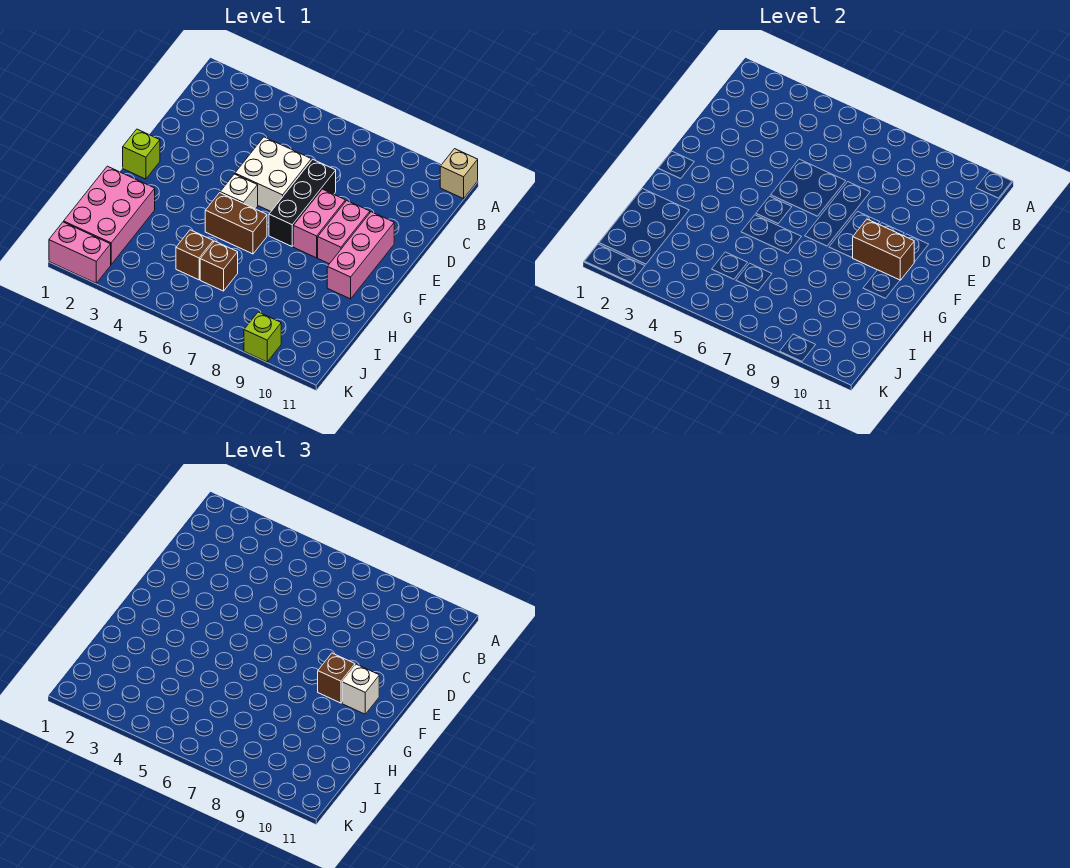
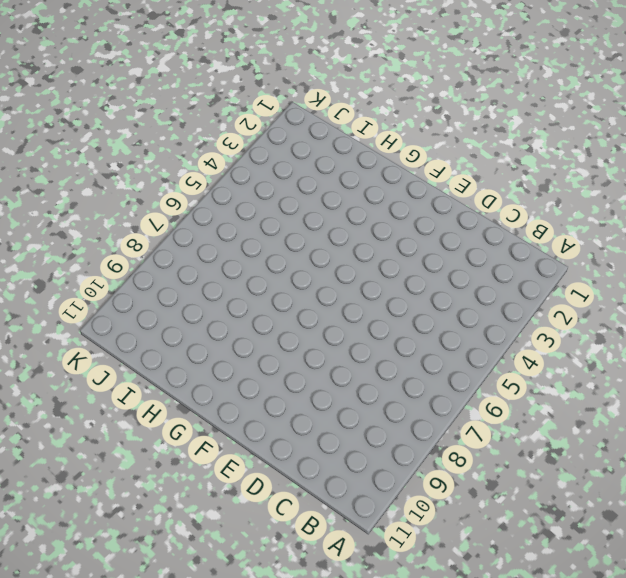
none -> tan brick A11 level 1
none -> white brick D5:E6 level 1
none -> black brick D7:F7 level 1

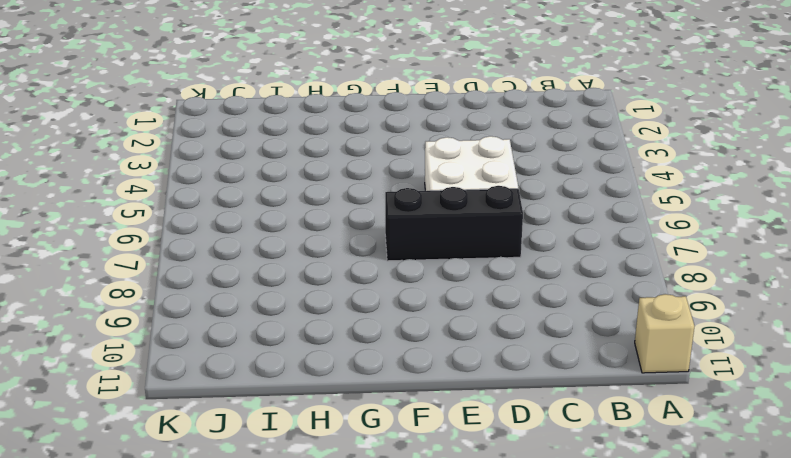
none -> pink brick E8:F8 level 1
none -> pink brick E9:F9 level 1
none -> pink brick E10:G10 level 1

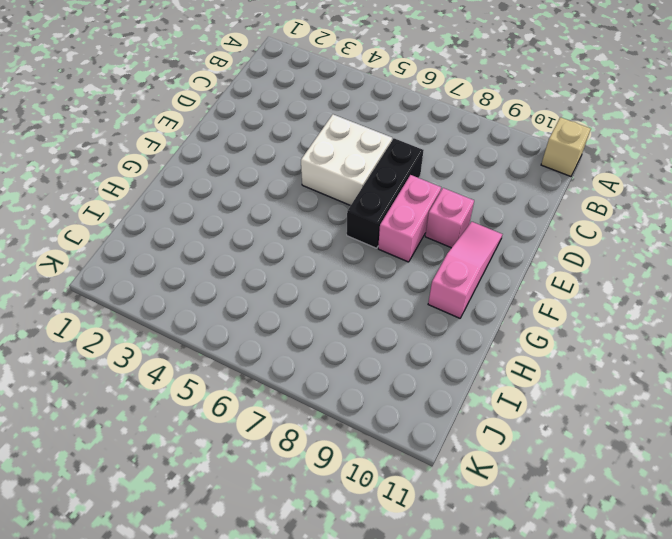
pink brick E9 level 1 -> pink brick E9:F9 level 1
pink slope E10:G10 level 1 top G -> pink brick E10:G10 level 1
none -> lime brick F1 level 1
none -> white brick F5 level 1
none -> brown brick G5:G6 level 1

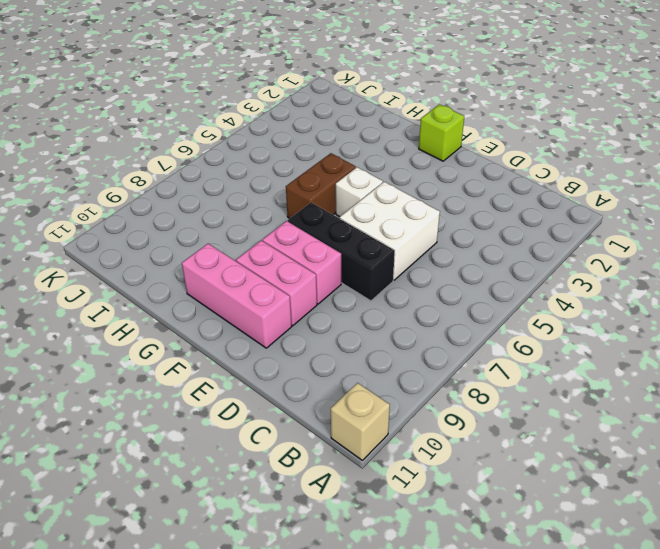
none -> pink brick H1:J2 level 1
none -> brown brick I5 level 1
none -> brown brick I6 level 1

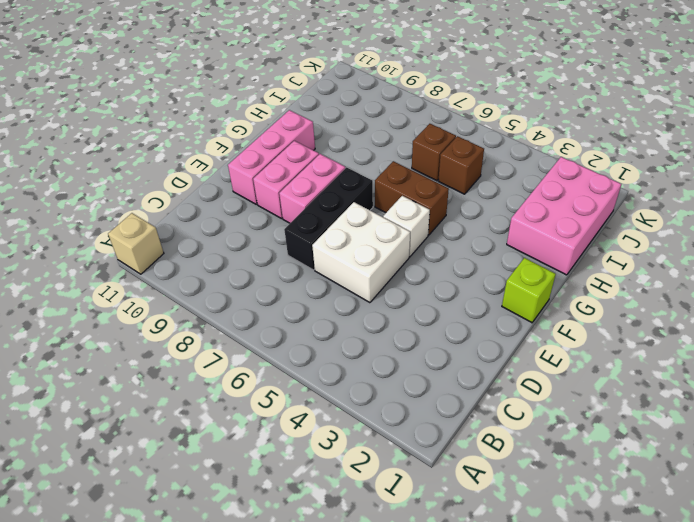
none -> pink brick K1:K2 level 1
none -> lime brick K9 level 1
none -> brown brick F9:F10 level 2

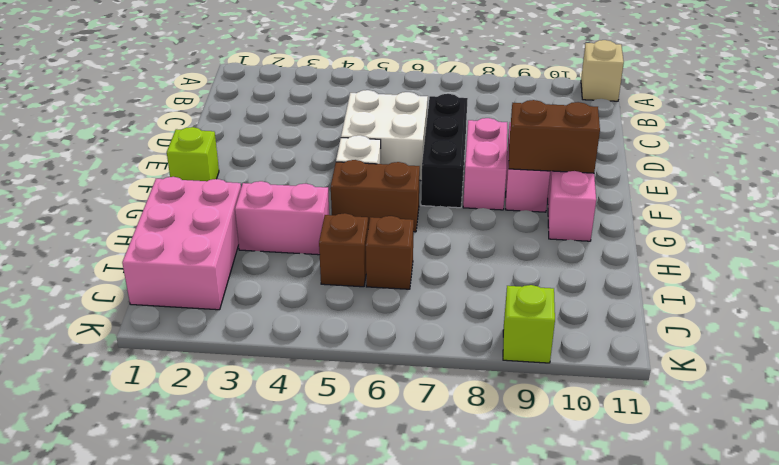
pink brick H3:H4 level 1 -> pink brick K1:K2 level 1
none -> brown brick F9 level 3
none -> white brick F10 level 3

